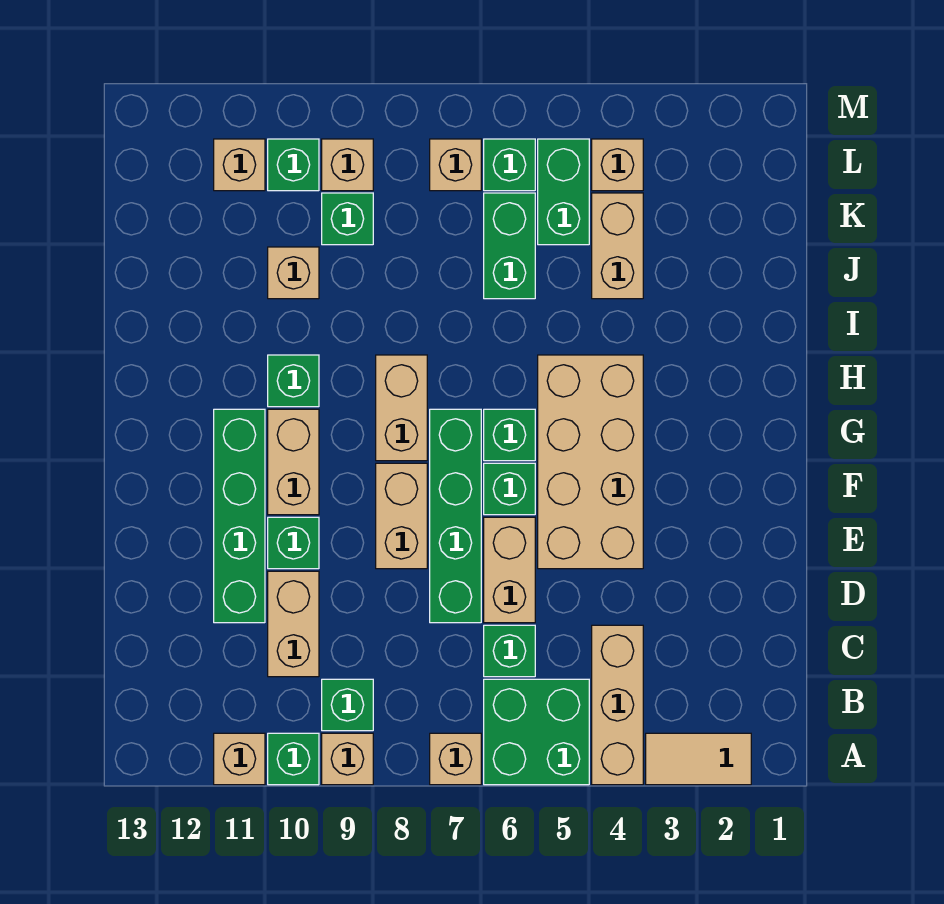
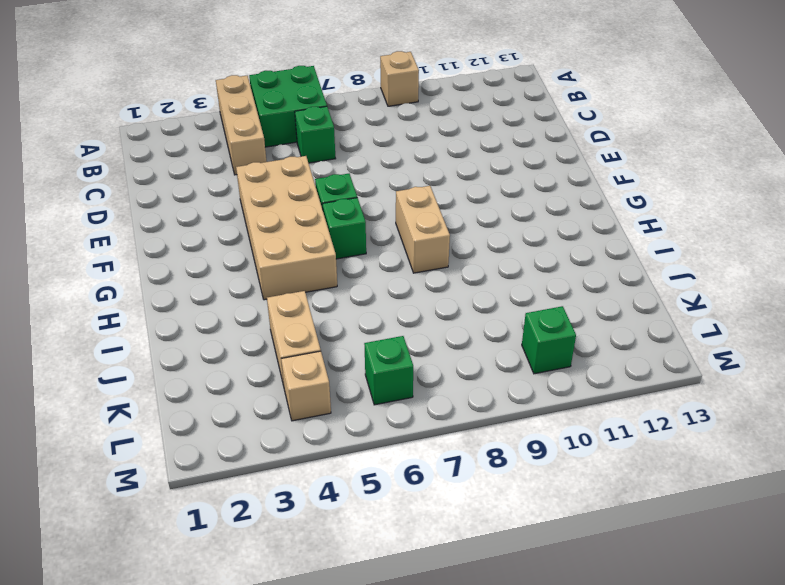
none -> tan tile A2:A3 level 1
none -> tan brick A7 level 1
none -> green brick A10 level 1
none -> tan brick A11 level 1

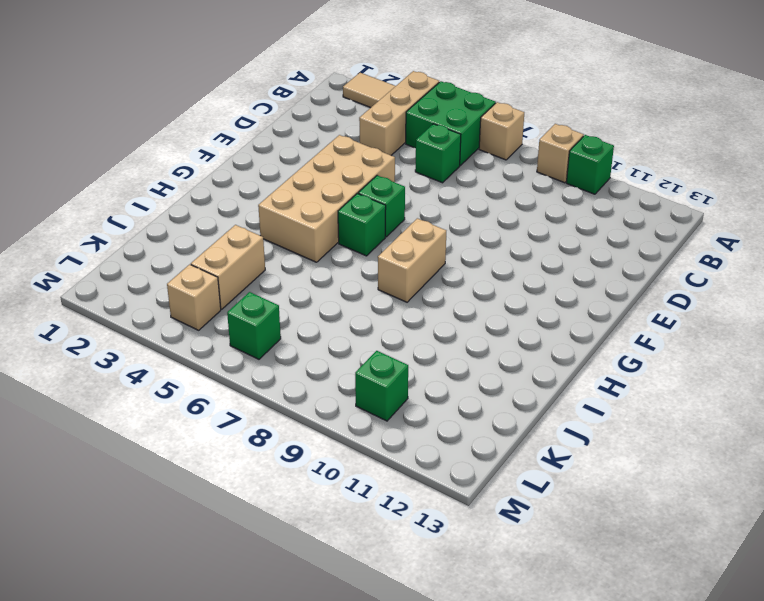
none -> tan brick A11 level 1
none -> green brick B9 level 1
none -> tan brick C10:D10 level 1
none -> tan brick D6:E6 level 1

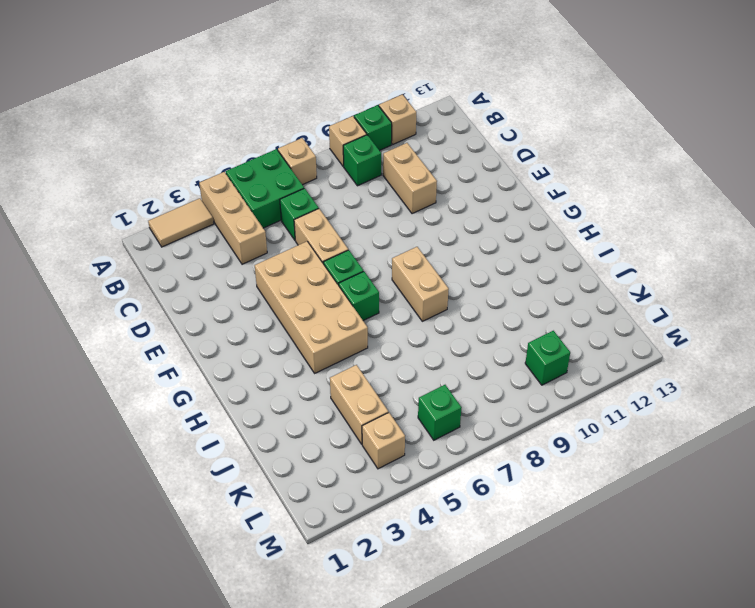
none -> green brick D7:G7 level 1
none -> green brick D11:G11 level 1
none -> tan brick E8:F8 level 1
none -> green brick E10 level 1

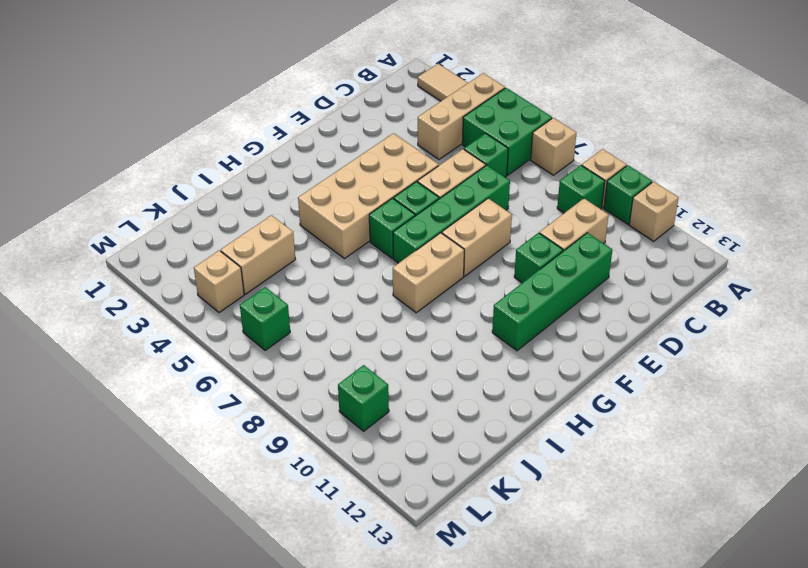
none -> tan brick F10:G10 level 1
none -> green brick H10 level 1
none -> green brick J6:K6 level 1
none -> tan brick J10 level 1

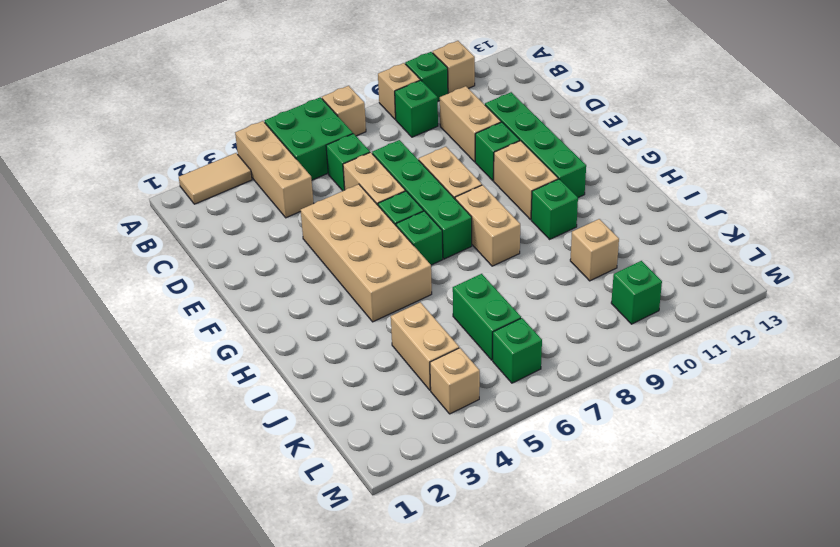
none -> green brick K5:L5 level 1
none -> green brick K9 level 1
none -> tan brick L7 level 1
none -> tan brick L9 level 1

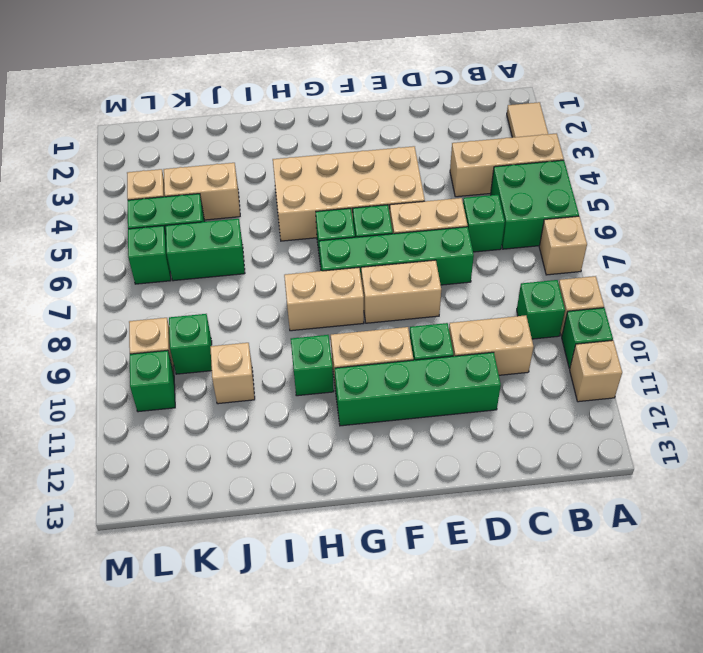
none -> tan brick L7 level 1
none -> tan brick L11 level 1

